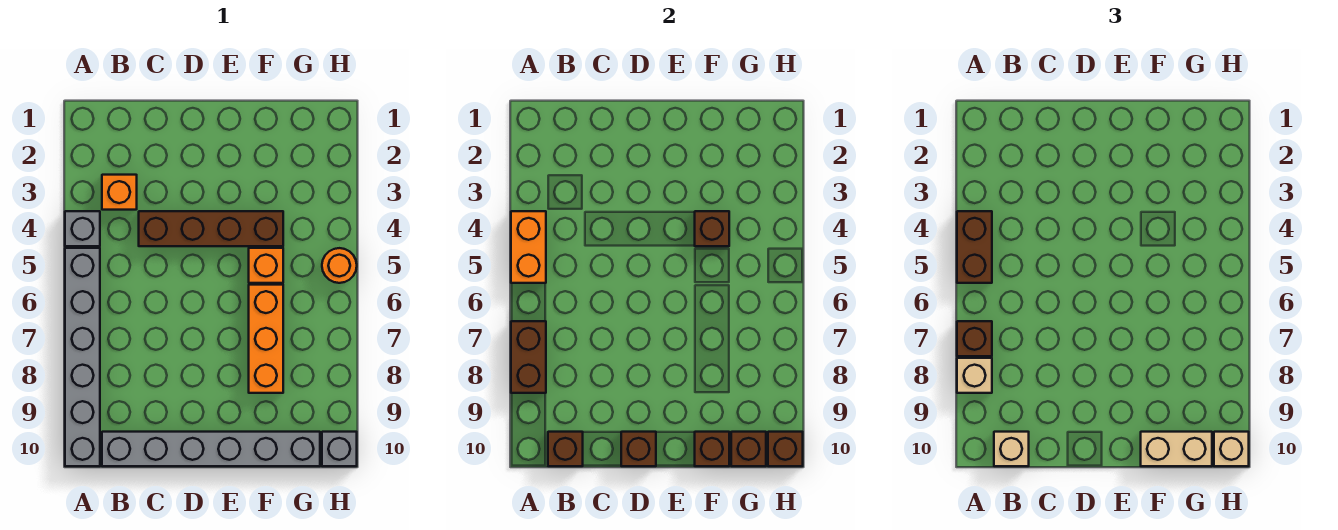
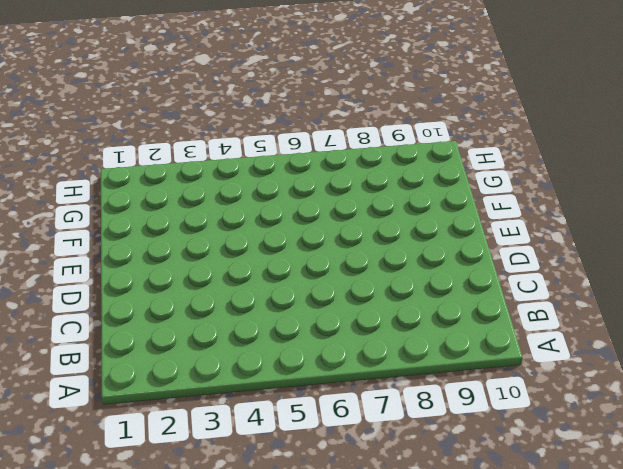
none -> grey brick A4 level 1
none -> grey brick A5:A10 level 1
none -> orange brick B3 level 1

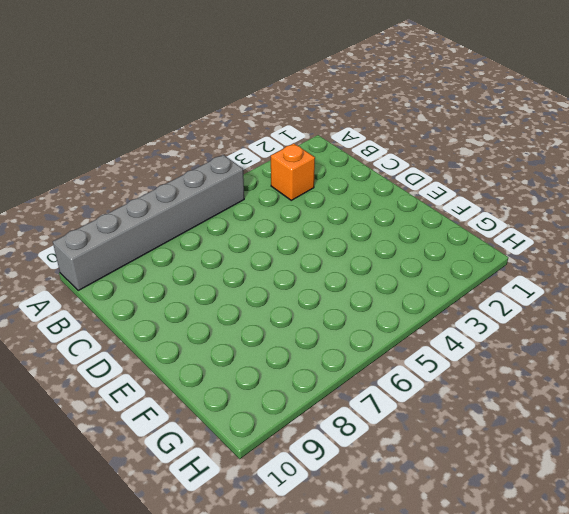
none -> grey brick A4 level 1
none -> grey brick B10:G10 level 1
none -> brown brick C4:F4 level 1

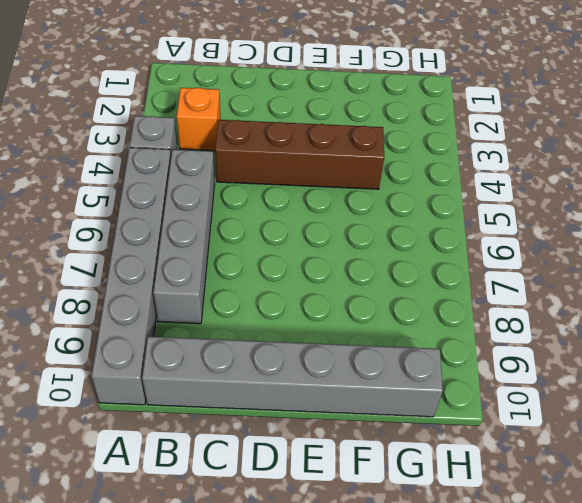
grey brick B5:B8 level 1 -> none
none -> orange brick F5 level 1
none -> orange brick F6:F8 level 1
none -> orange round brick H5 level 1

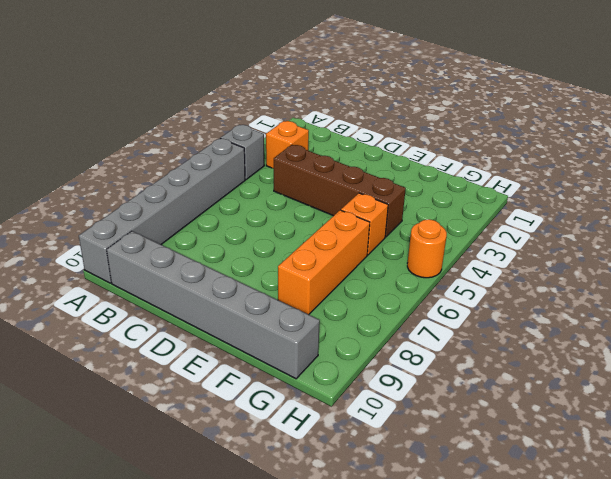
none -> grey brick H10 level 1
none -> orange brick A4:A5 level 2
none -> brown brick A7:A8 level 2

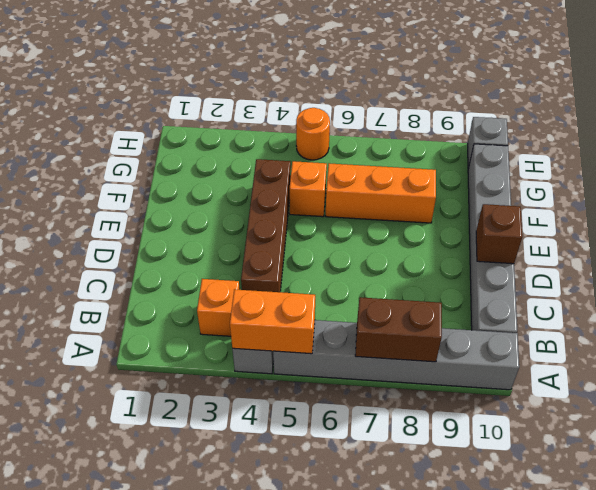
none -> brown brick B10 level 2
none -> brown brick F4 level 2
none -> brown brick F10 level 2

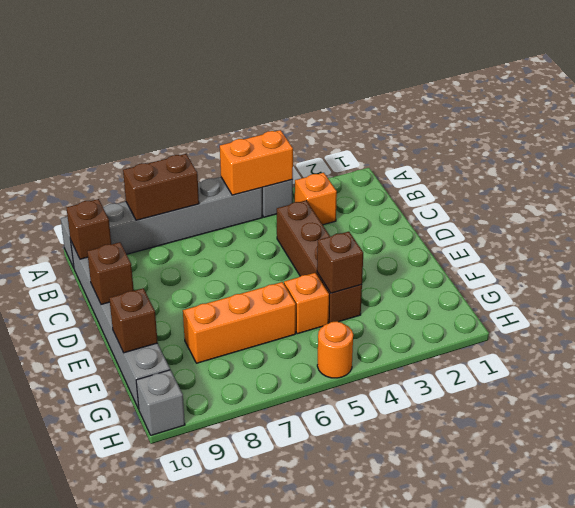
none -> brown brick G10 level 2
none -> brown brick H10 level 2
none -> brown brick A4:A5 level 3

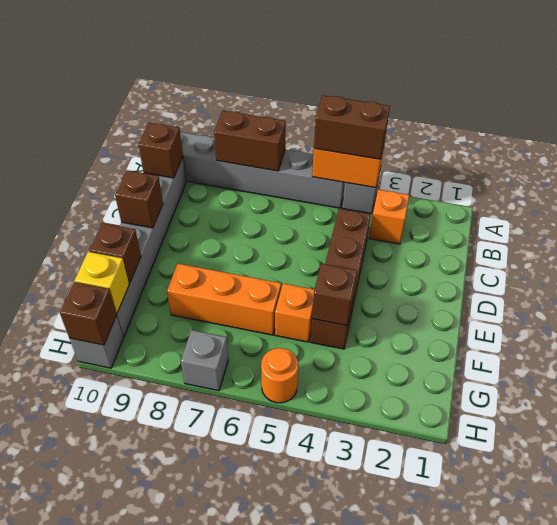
yellow brick G10 level 2 -> brown brick G10 level 2
grey brick H7 level 1 -> none
none -> brown brick A7 level 3
none -> tan brick A8 level 3
none -> tan brick B10 level 3

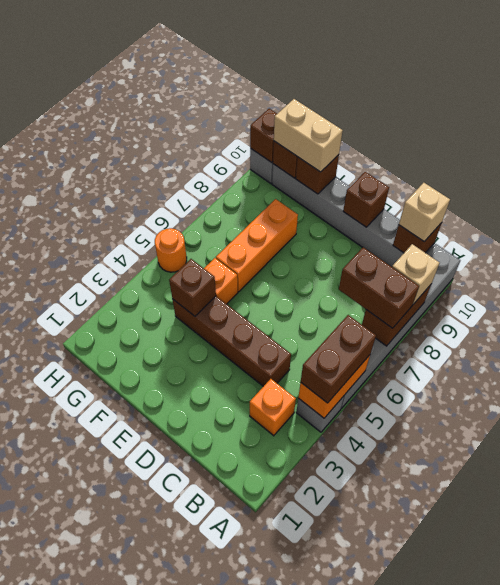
brown brick A7:B7 level 3 -> brown brick A7 level 3
none -> tan brick H10 level 3

